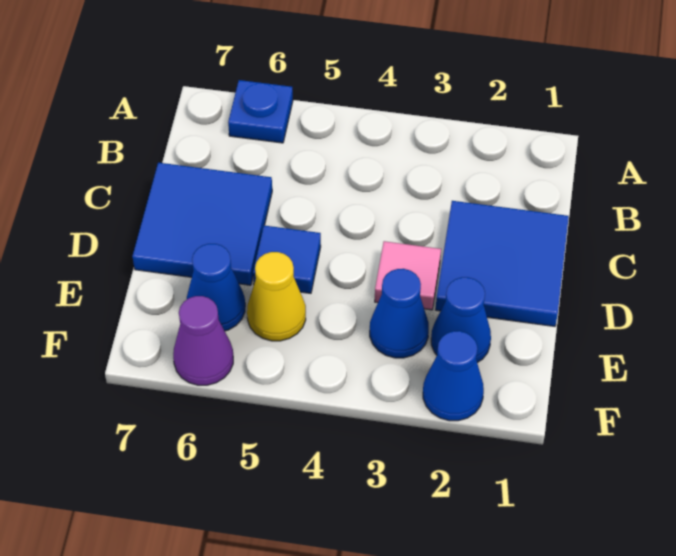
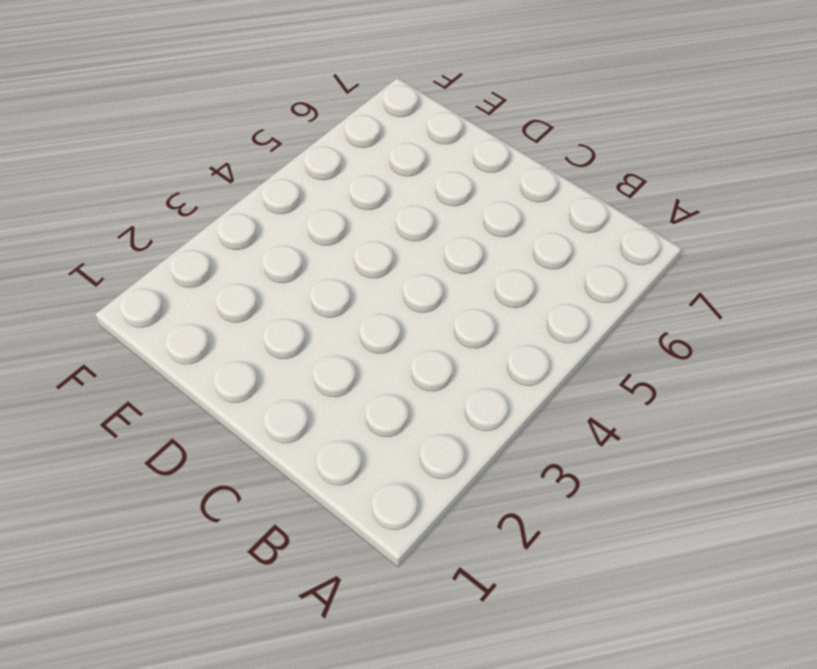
none -> blue plate A6 level 1
none -> blue tile C1:D2 level 1

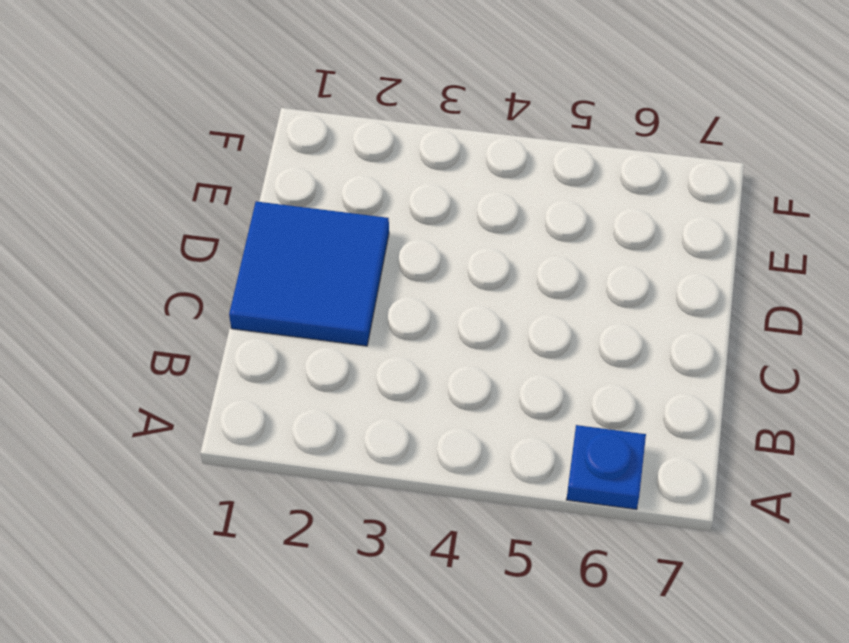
none -> blue tile C6:D7 level 1
none -> pink tile D3 level 1

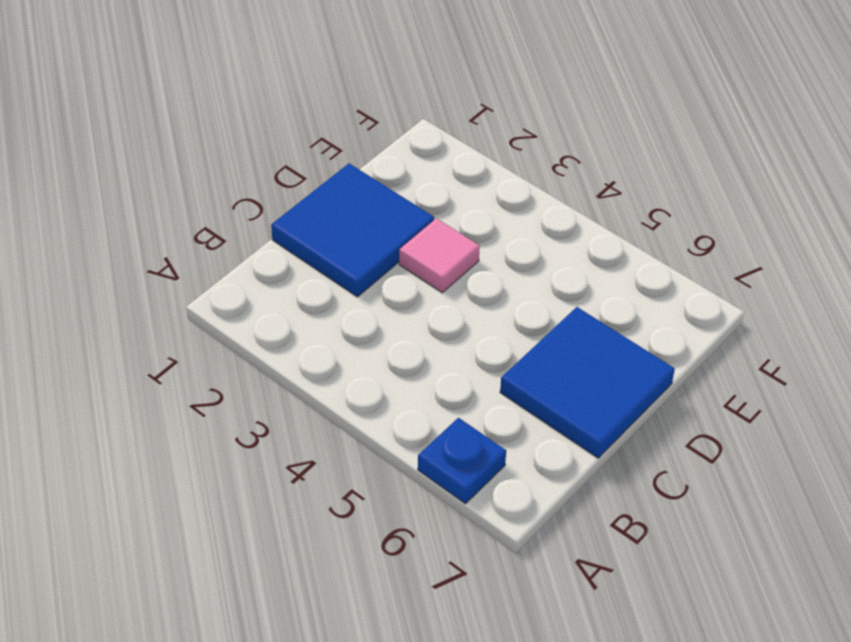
none -> blue tile D5 level 1
none -> blue cone E2 level 1

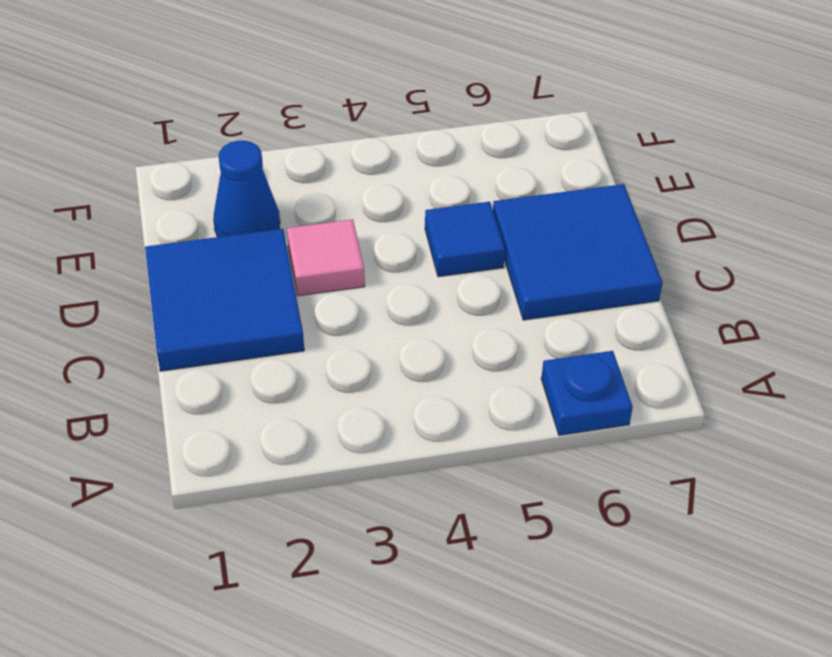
none -> blue cone E3 level 1
none -> yellow cone E5 level 1

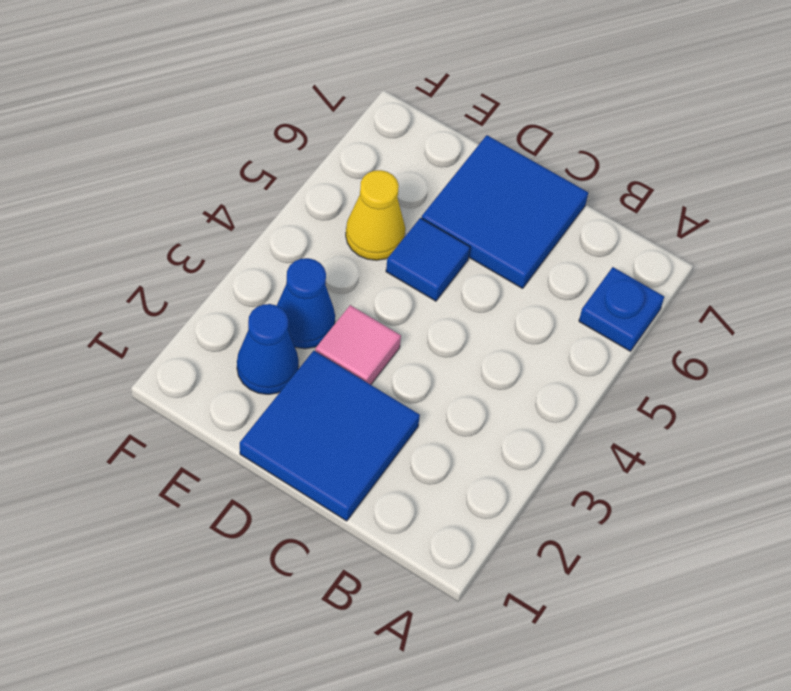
none -> blue cone E6 level 1
none -> blue cone F2 level 1

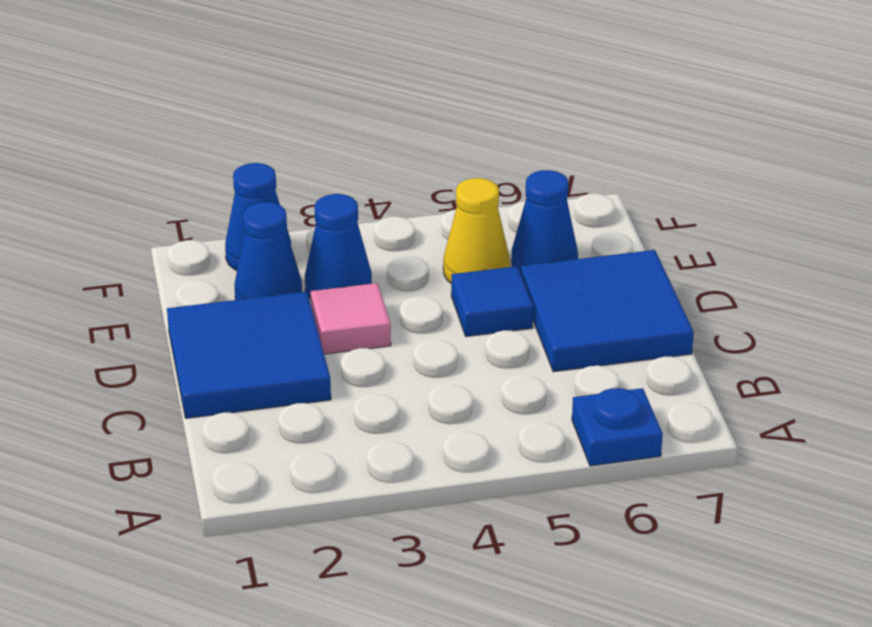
none -> purple cone F6 level 1

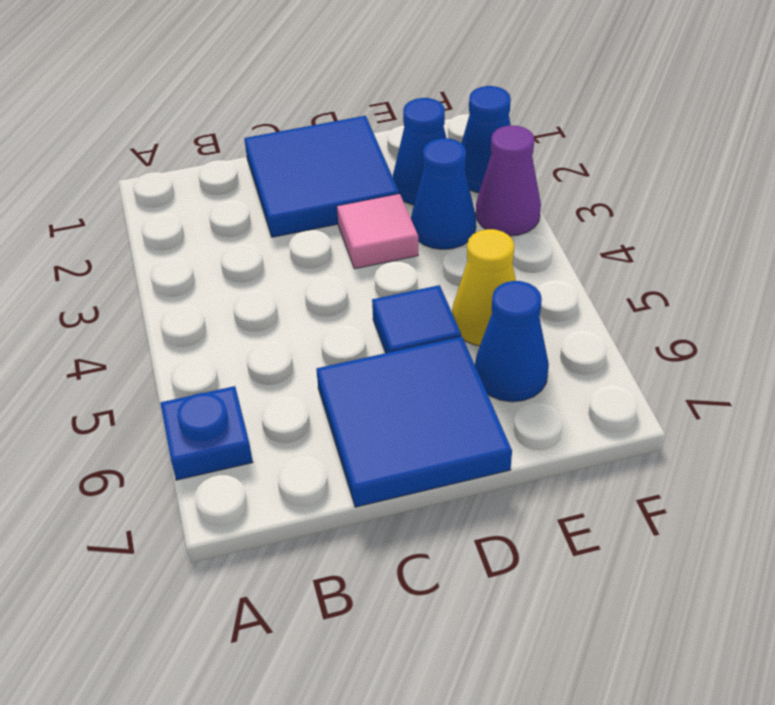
purple cone F3 level 1 -> purple cone F6 level 1

